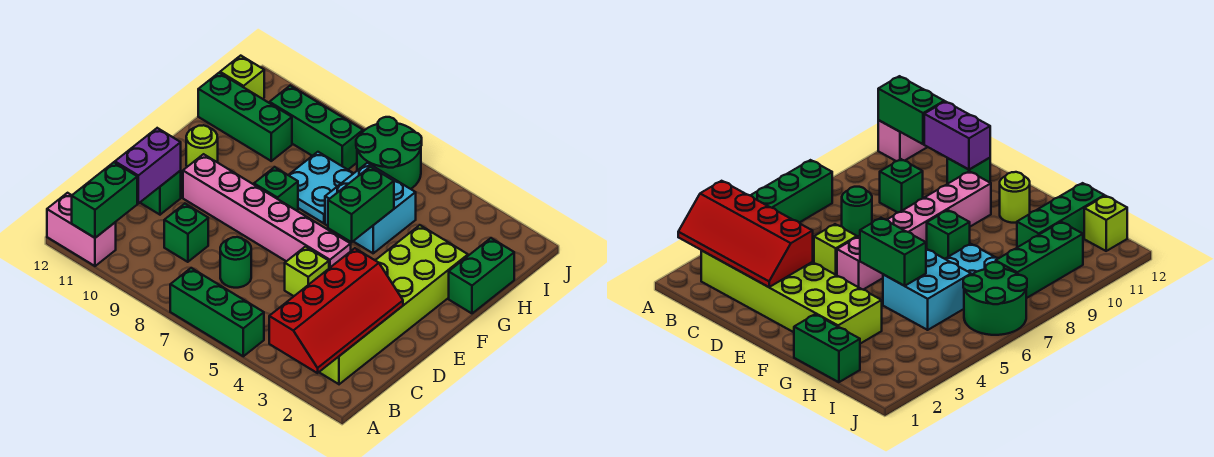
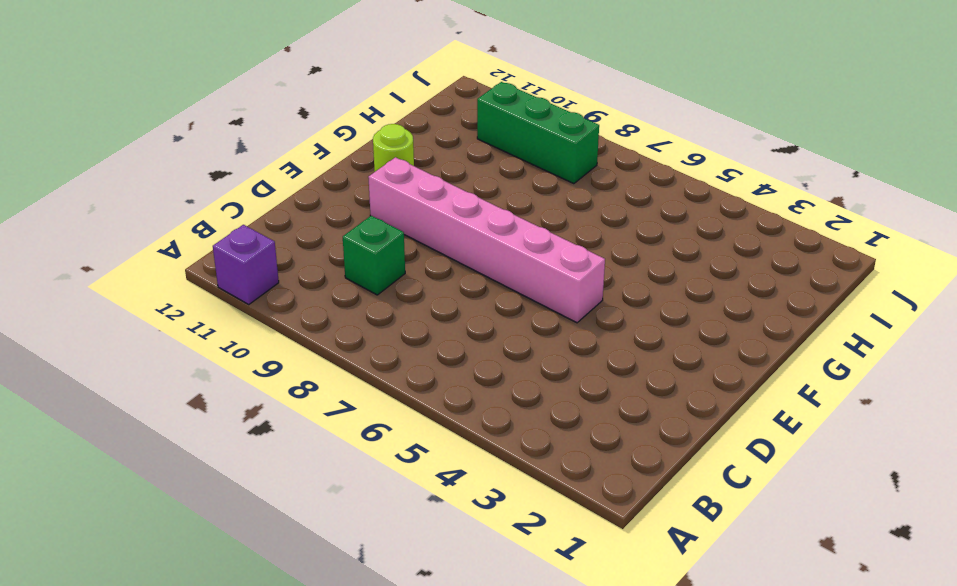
purple brick A11 level 1 -> pink brick A11:A12 level 1
none -> green brick A5:A7 level 1
none -> lime brick B2:G3 level 1
none -> green round brick C7 level 1

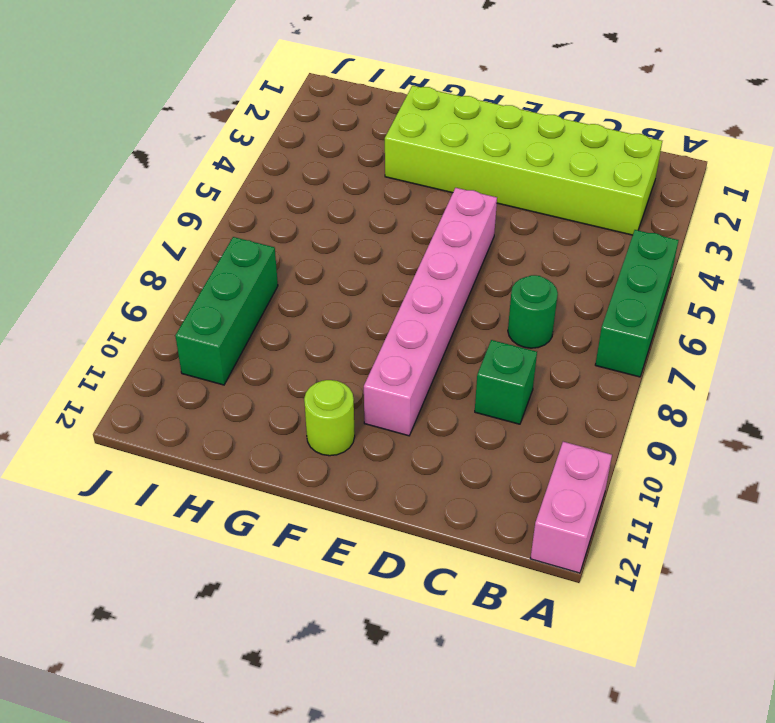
none -> lime brick D5 level 1
none -> green brick D11 level 1
none -> green brick F8 level 1

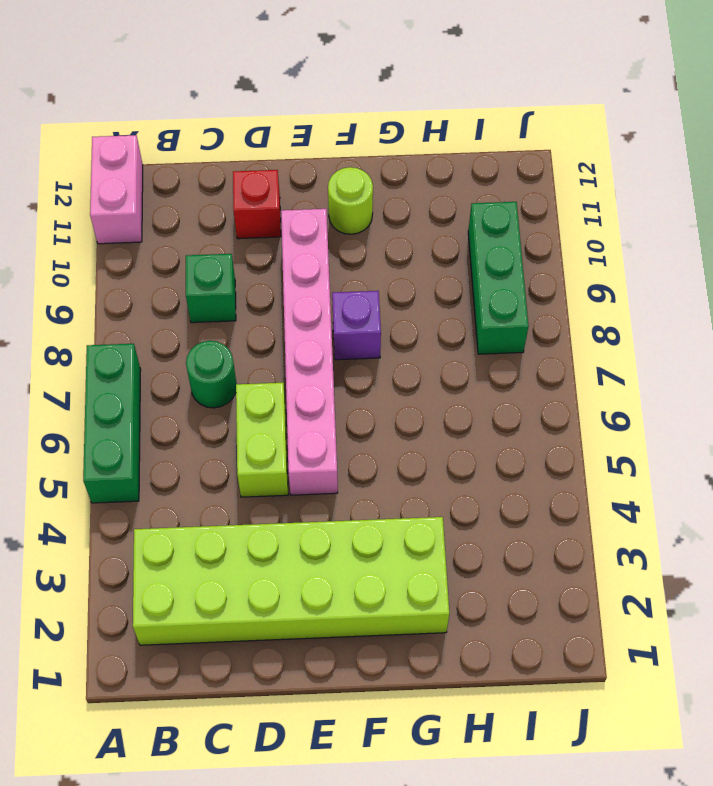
lime brick D5:D6 level 1 -> lime brick D5 level 1
red brick D11 level 1 -> green brick D11 level 1
purple brick F8 level 1 -> green brick F8 level 1
none -> green brick G1:H1 level 1
none -> cyan brick G5:H6 level 1
none -> cyan plate G7:H8 level 1

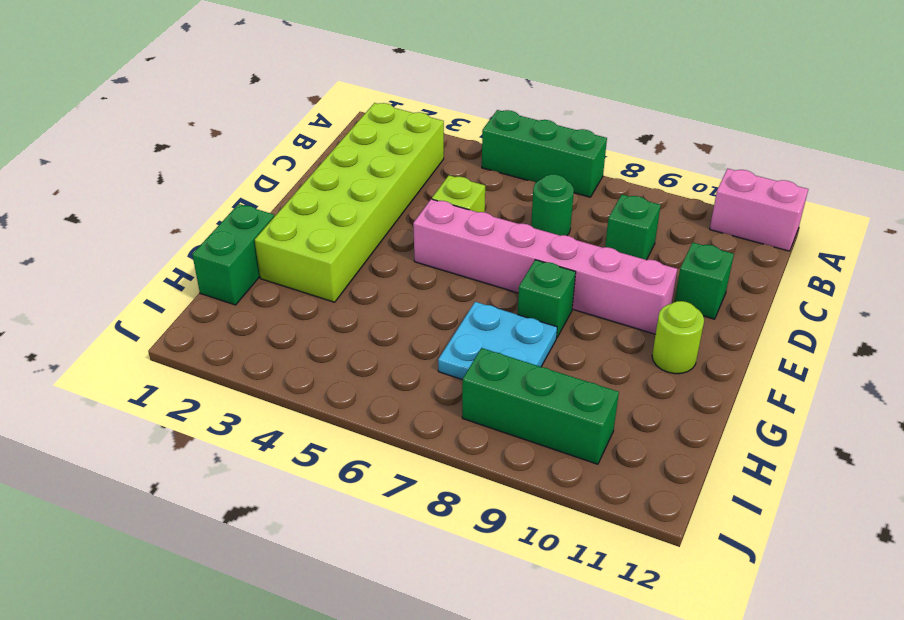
none -> cyan brick G5:H6 level 1
none -> green brick H10:H12 level 1
none -> green round brick I6:J7 level 1

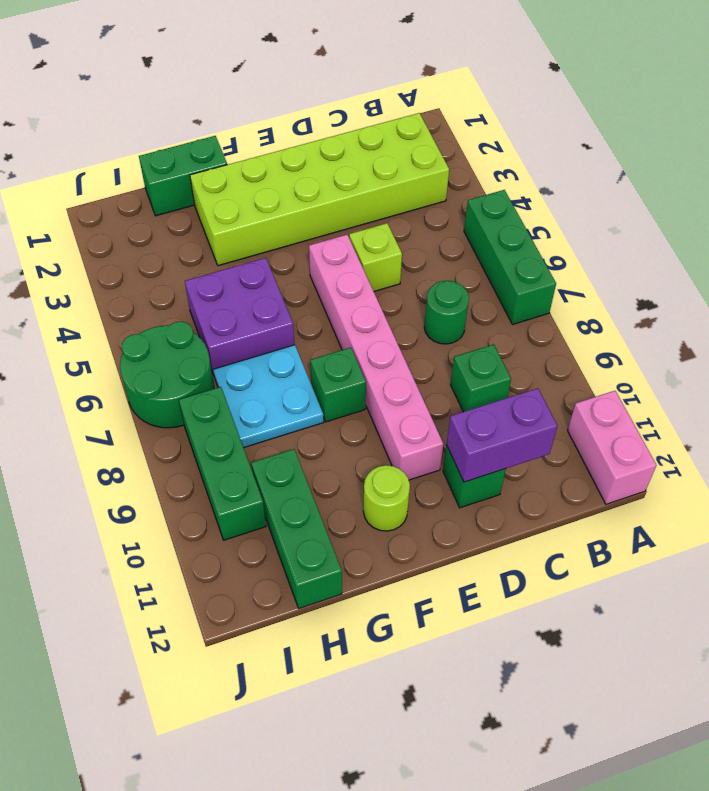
purple brick G5:H6 level 1 -> cyan brick G5:H6 level 1
none -> lime brick I12 level 1
none -> red slope A2:D3 level 2 top 3
none -> green brick A11:B11 level 2

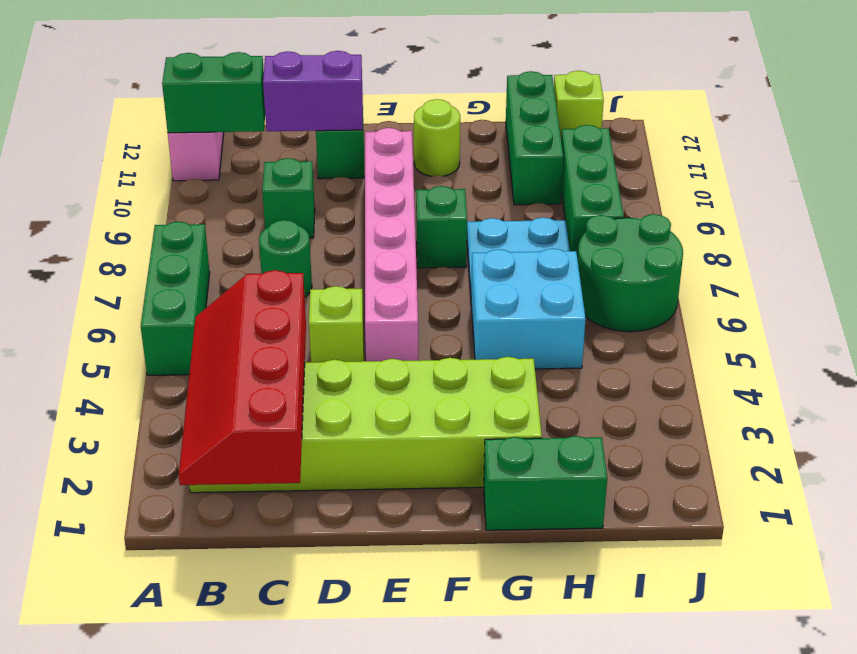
red slope B1:C4 level 2 top C -> red slope A2:D3 level 2 top 3
none -> green brick F5:G5 level 2

